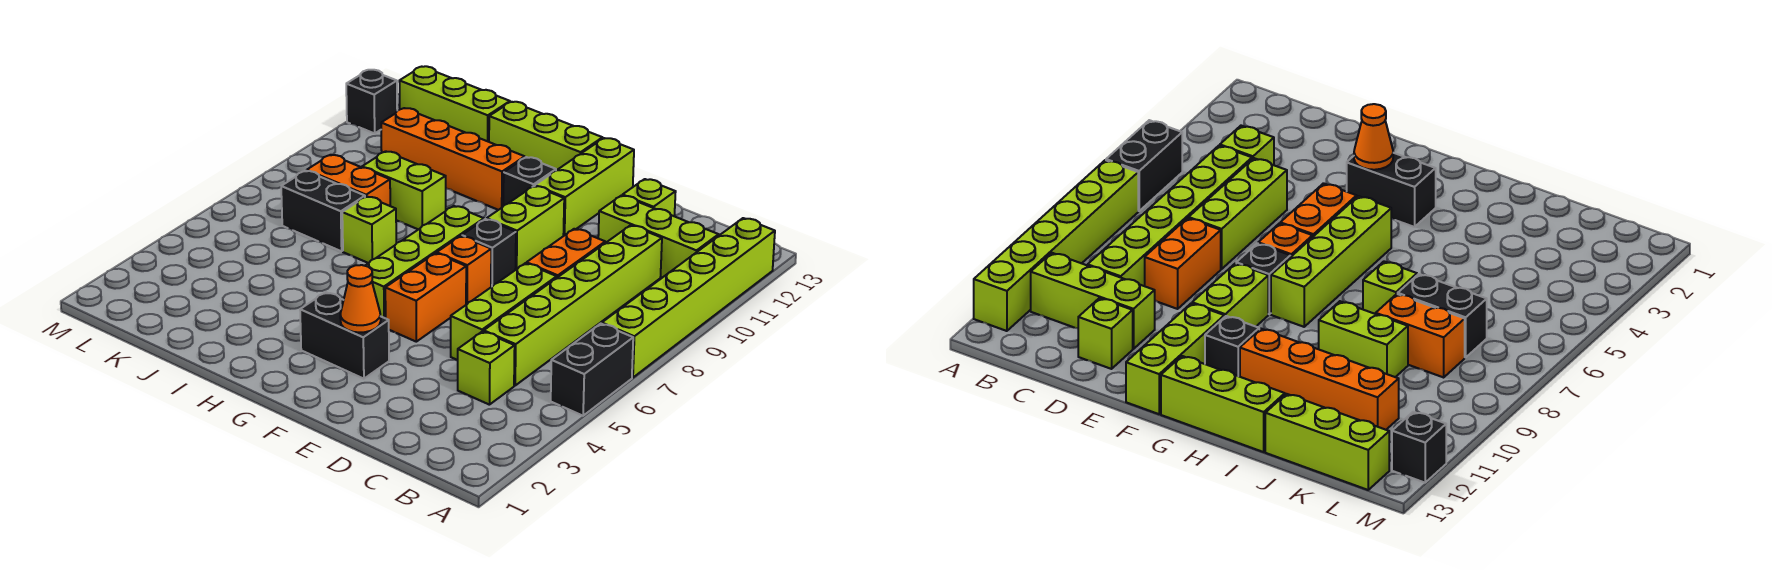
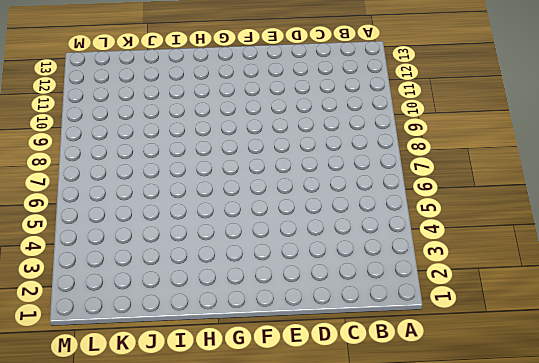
none -> black brick A5:A6 level 1
none -> lime brick A7:A12 level 1
none -> lime brick B11:D11 level 1

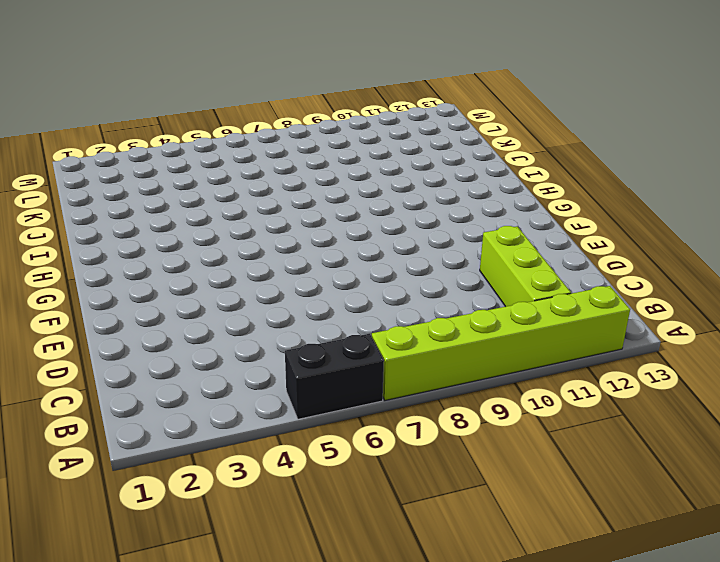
none -> lime brick C4 level 1
none -> lime brick C5:C10 level 1
none -> lime brick D5:D7 level 1

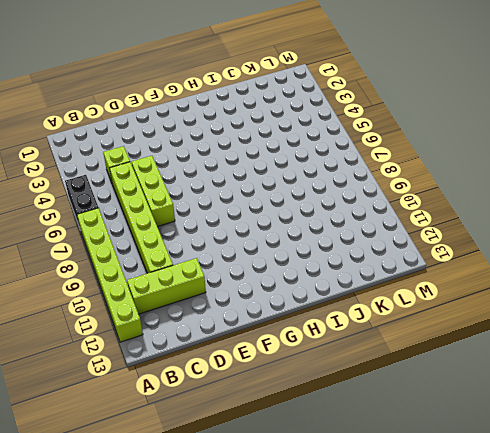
none -> orange brick D8:D9 level 1
none -> lime brick D12 level 1
none -> black brick F3:G3 level 1

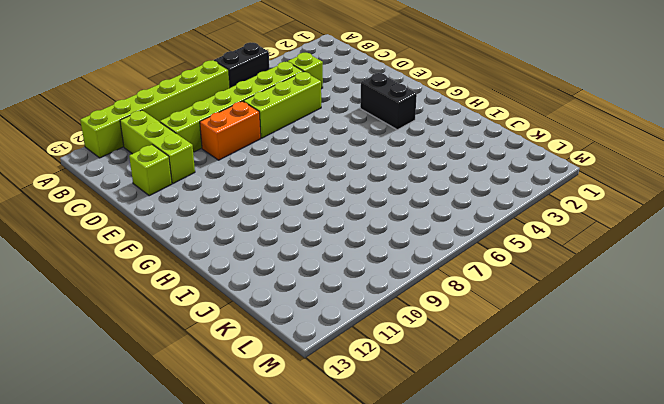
none -> orange brick F5:F6 level 1
none -> orange brick F7 level 1
none -> black brick F8 level 1

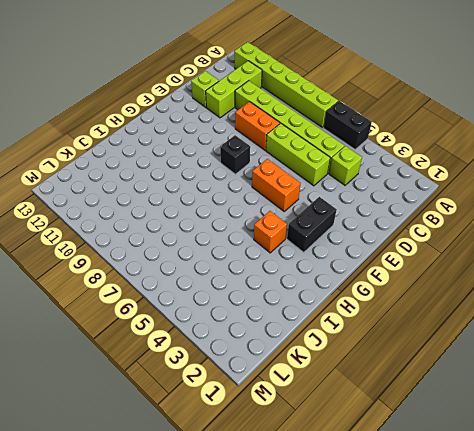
orange brick H4 level 1 -> orange brick F7 level 1
none -> lime brick F9:F10 level 1
none -> lime brick F11:F13 level 1
none -> lime brick G5:G8 level 1

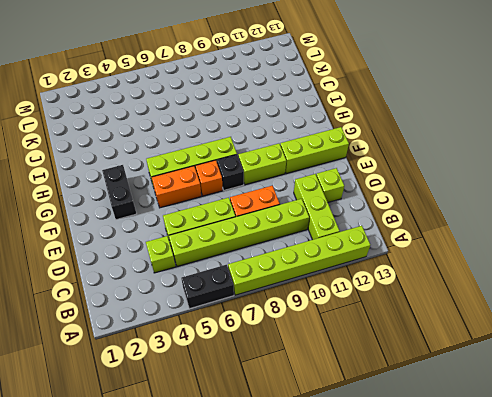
none -> black brick G11 level 1
none -> lime brick G13:I13 level 1
none -> orange brick H11:K11 level 1

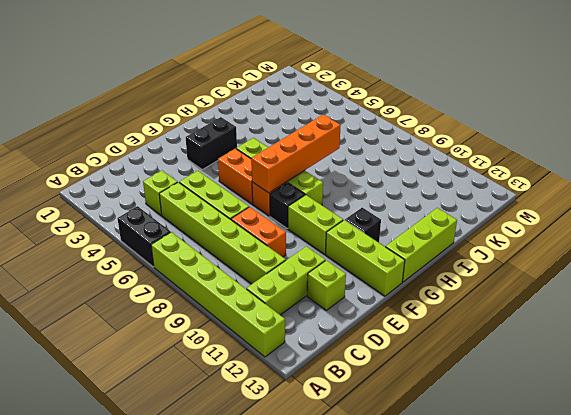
orange brick F7:I7 level 2 -> orange brick H11:K11 level 1
none -> lime brick I7 level 1
none -> lime brick I9:J9 level 1
none -> black brick J7:K7 level 1

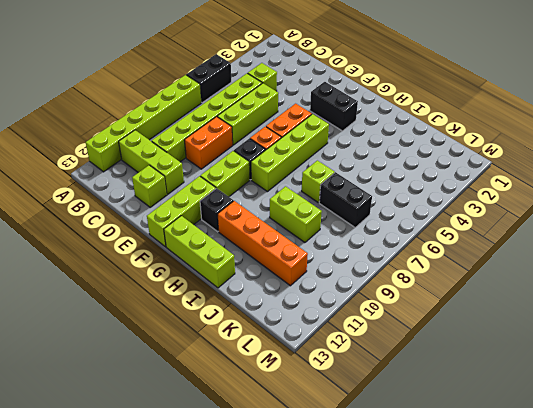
none -> orange brick J8:K8 level 1
none -> lime brick J13:L13 level 1
none -> black brick M12 level 1

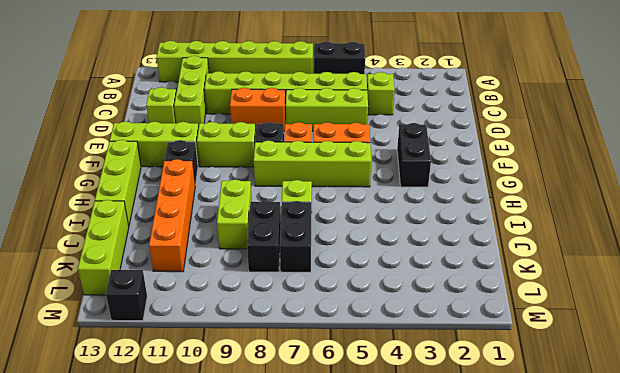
black brick J8:K8 level 1 -> orange brick J8:K8 level 1
none -> orange cone F3 level 2

